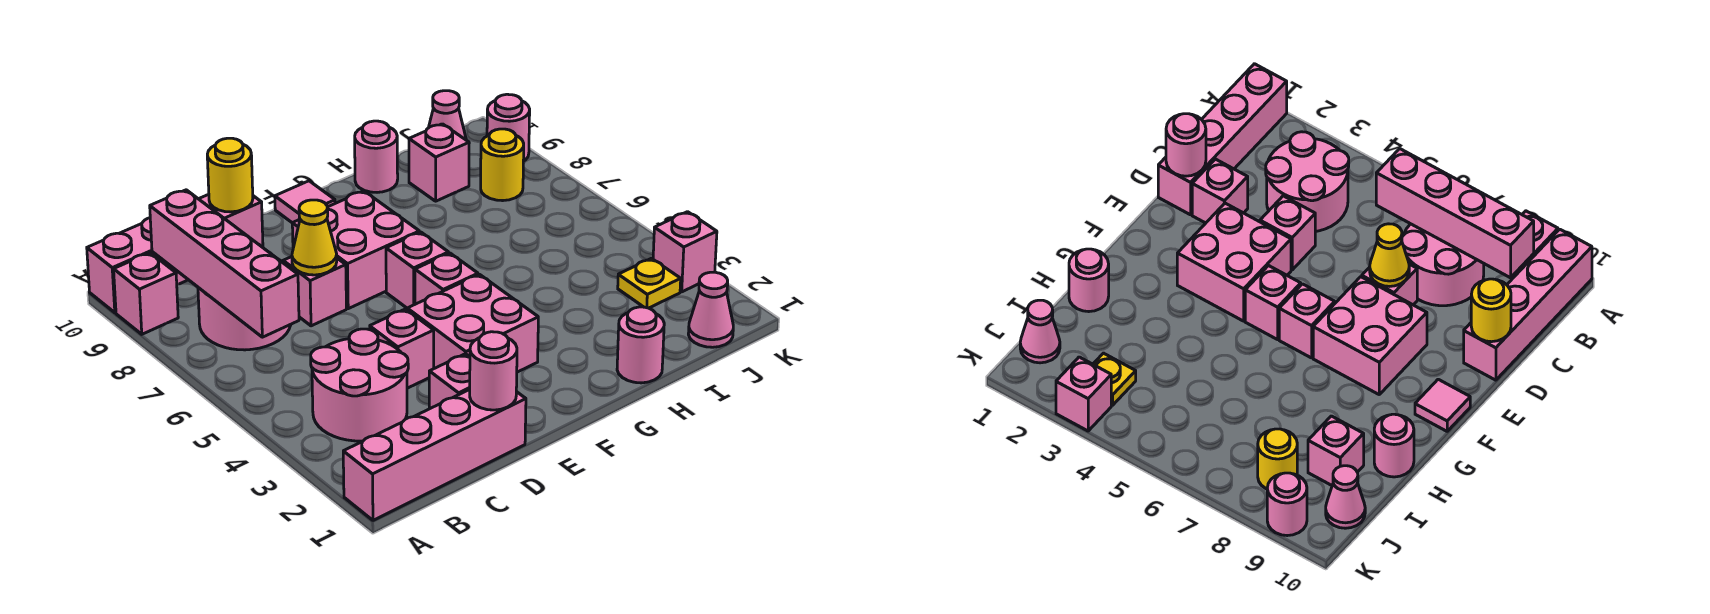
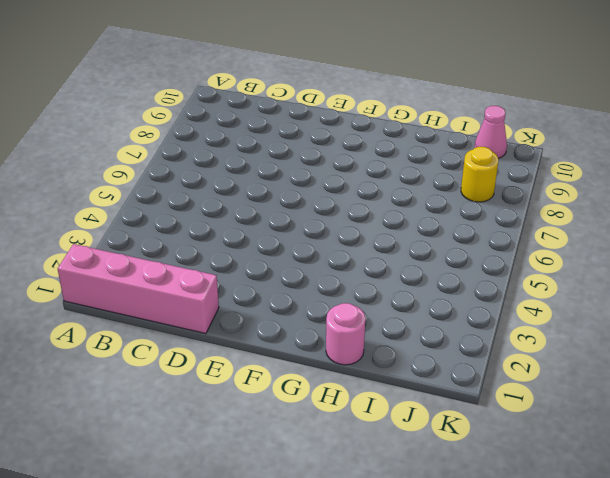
none -> pink brick A9 level 1
none -> pink brick A10:D10 level 1
none -> pink round brick B3:C4 level 1

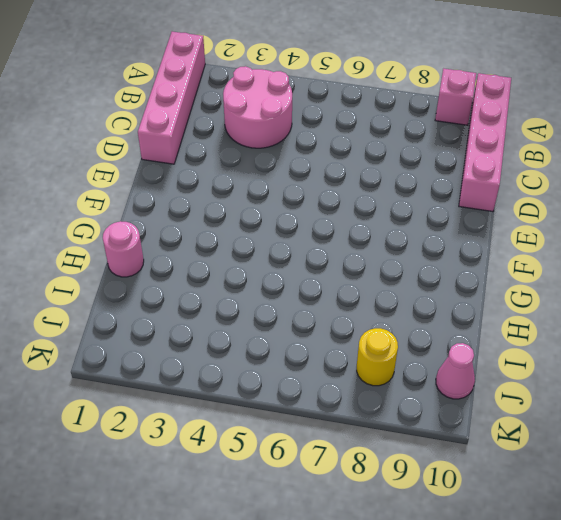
none -> pink round brick B7:C8 level 1
none -> pink brick D2 level 1
none -> pink brick D4 level 1

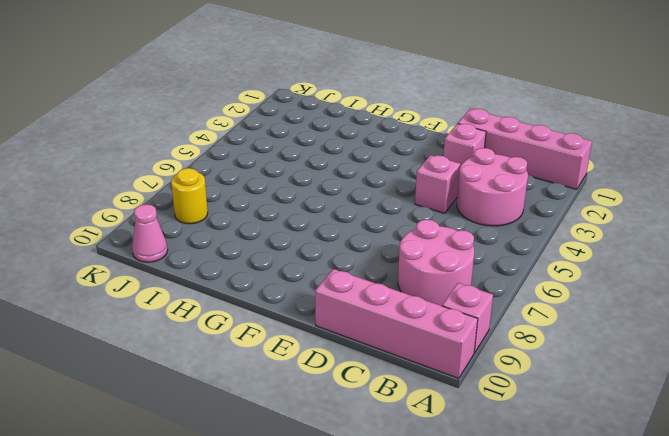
none -> pink brick D7 level 1
none -> pink brick E3:F4 level 1
none -> pink brick E7:F8 level 1

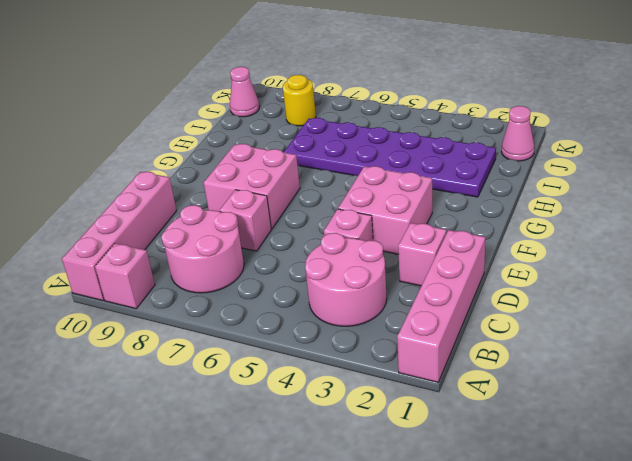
purple plate H2:I7 level 1 -> none
none -> pink brick F5 level 1
none -> pink brick F6 level 1
none -> pink tile F10 level 1

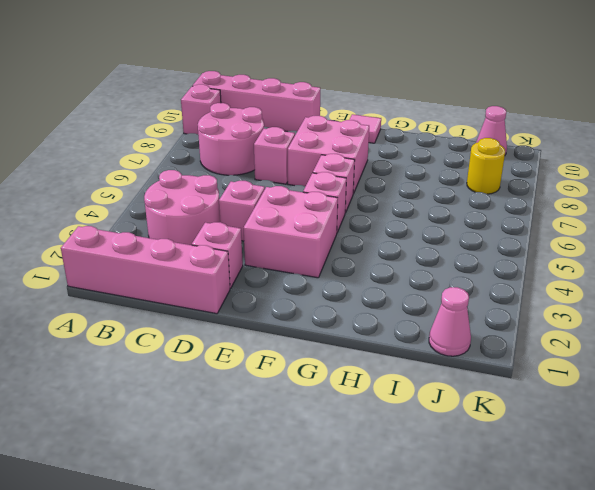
none -> pink round brick H1 level 1
none -> pink round brick H10 level 1
none -> pink brick I9 level 1

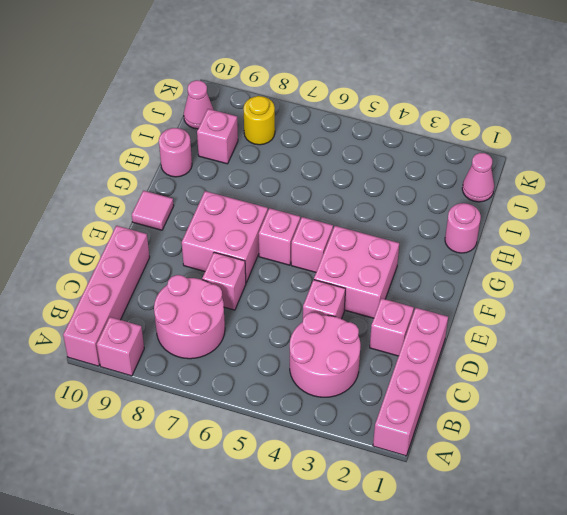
none -> yellow plate J3 level 1
none -> pink brick K3 level 1
none -> pink round brick K9 level 1

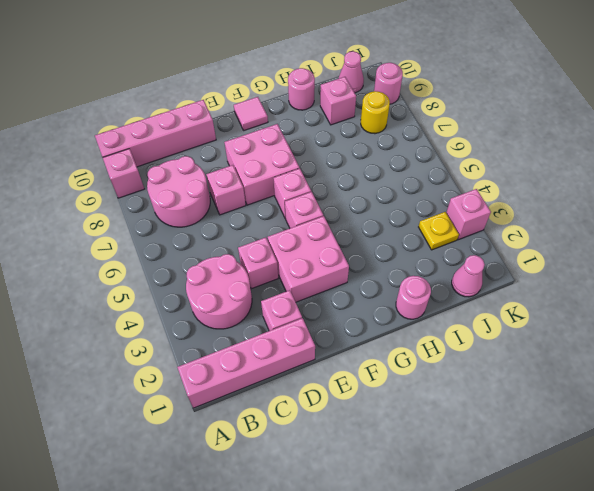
none -> pink brick B6:B9 level 2
none -> pink round brick D1 level 2
none -> yellow cone D7 level 2

